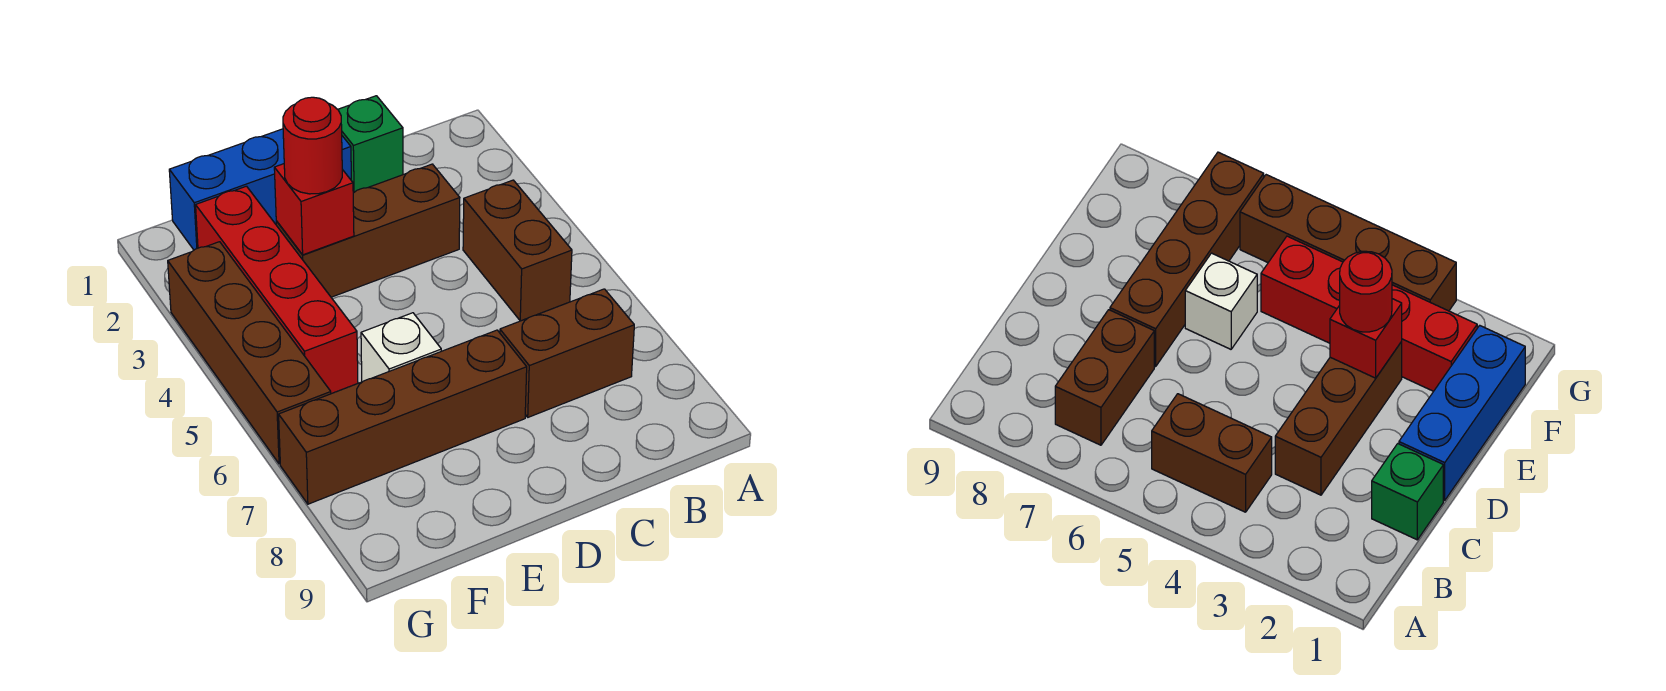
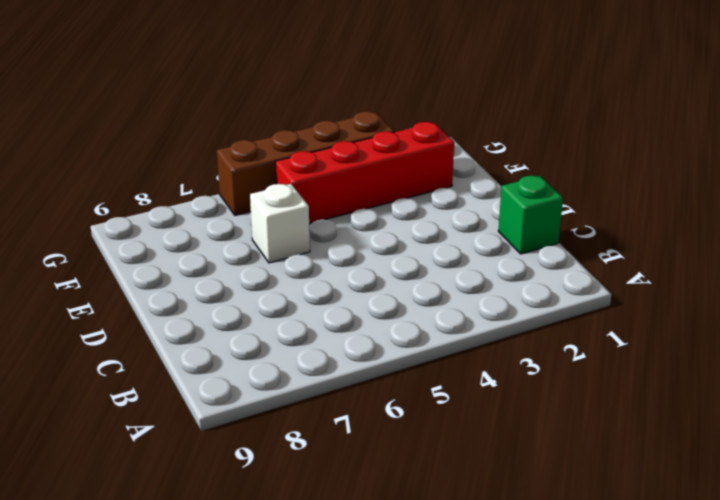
none -> brown brick B4:B5 level 1
none -> brown brick B7:C7 level 1

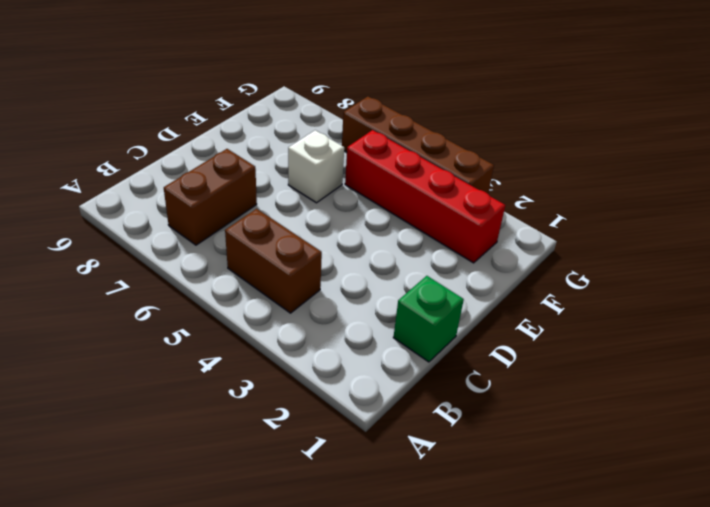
none -> brown brick C3:E3 level 1
none -> blue brick D1:F1 level 1

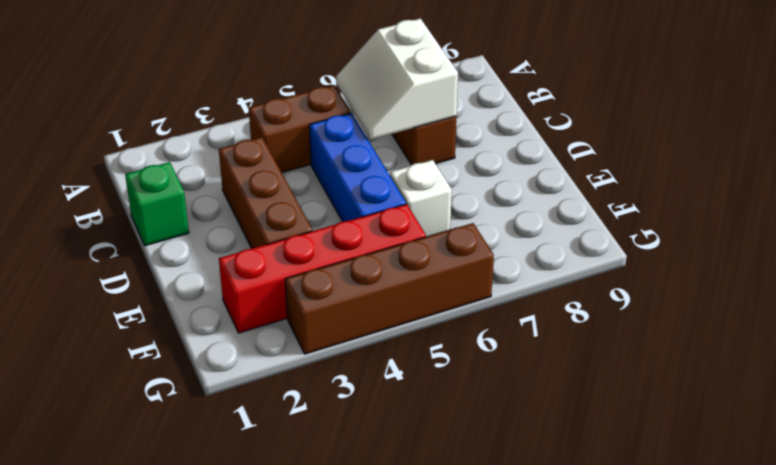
white slope B6:C7 level 2 top 7 -> none
blue brick C5:E5 level 1 -> blue brick D1:F1 level 1
none -> brown brick D7:G7 level 1
none -> red brick E3 level 2

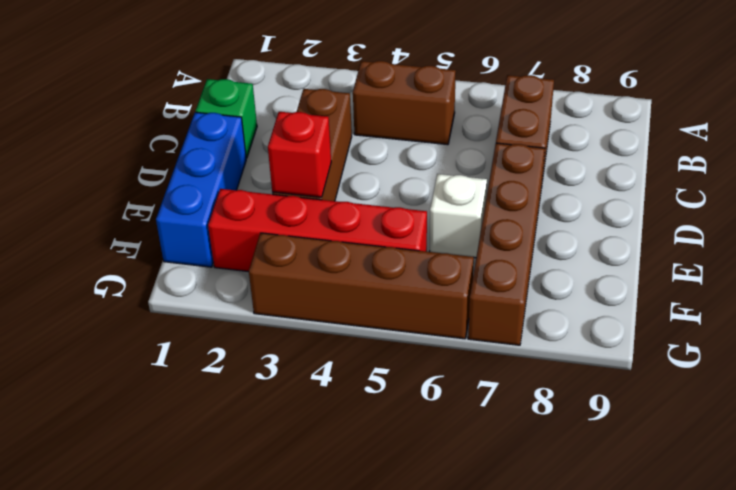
none -> red round brick E3 level 3

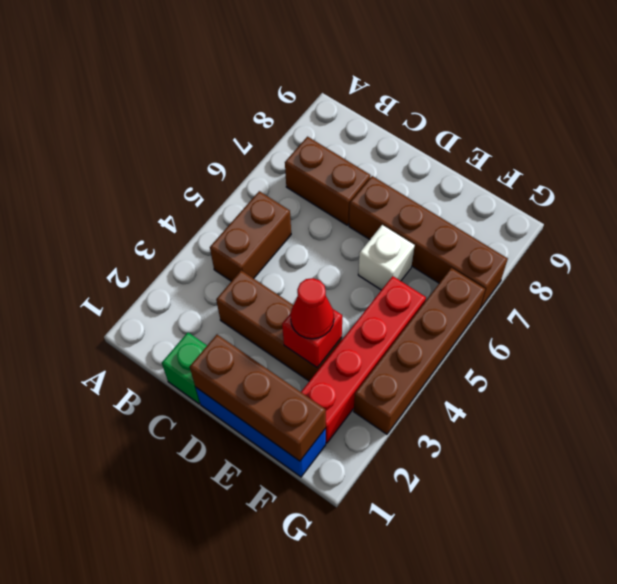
brown brick D1:F1 level 2 -> none
red cone E3 level 3 -> red round brick E3 level 3

